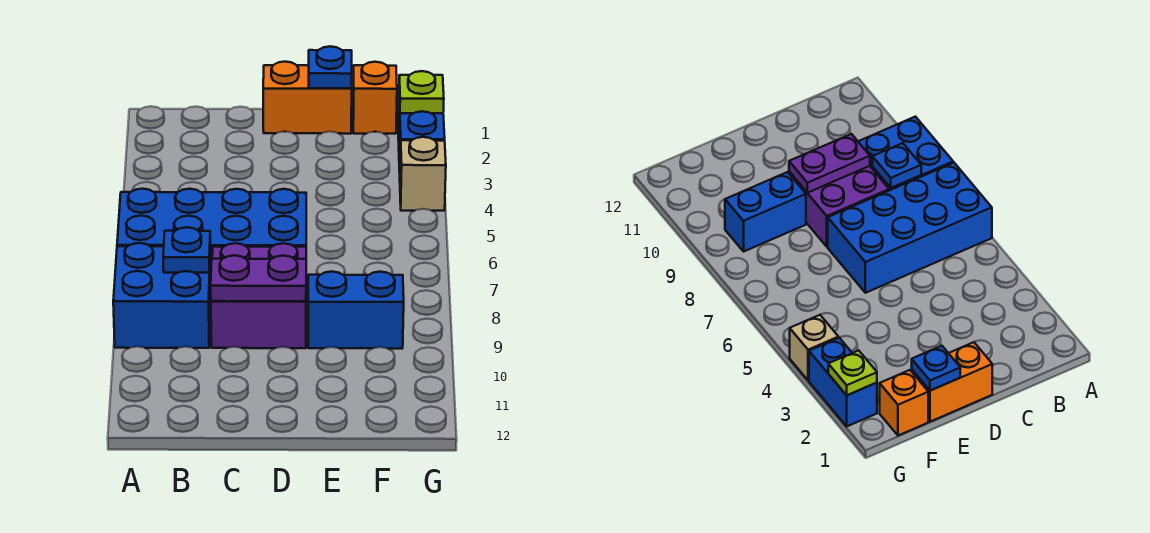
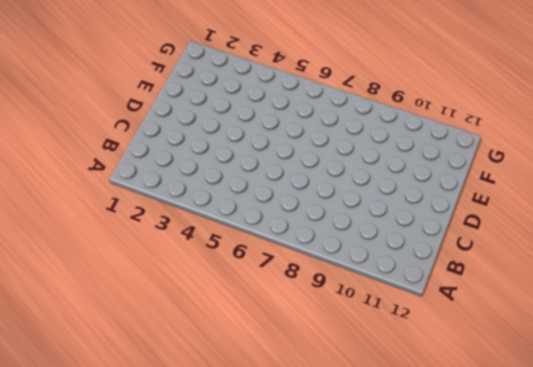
none -> blue brick A6:D7 level 1
none -> blue brick A8:B9 level 1
none -> purple brick C8:D9 level 1

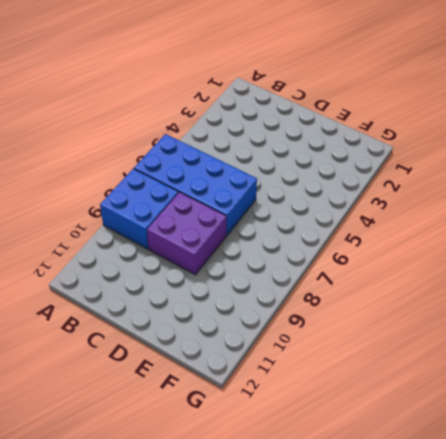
none -> orange brick D1:E1 level 1
none -> blue brick E9:F9 level 1
none -> orange brick F1 level 1

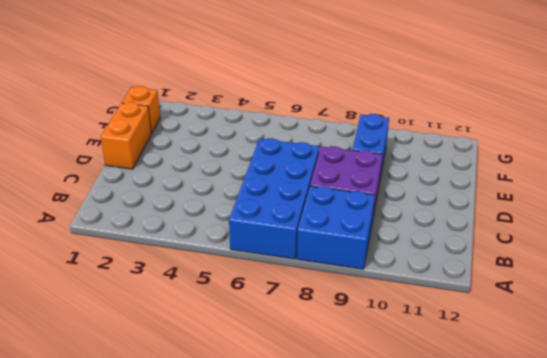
none -> blue brick G2:G3 level 1
none -> tan brick G4 level 1
none -> blue plate B8 level 2

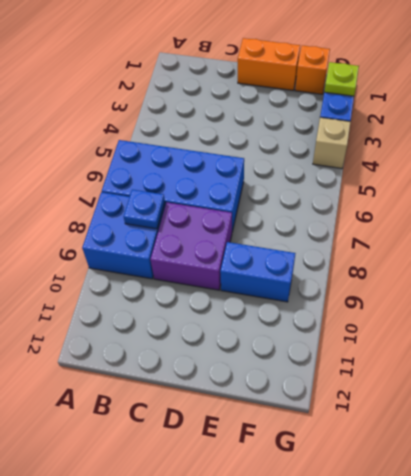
none -> purple plate C9:D9 level 2
none -> blue plate E1 level 2

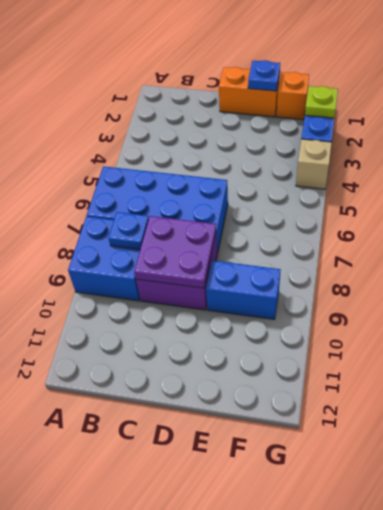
purple plate C8:D9 level 2 -> purple plate C9:D9 level 2

